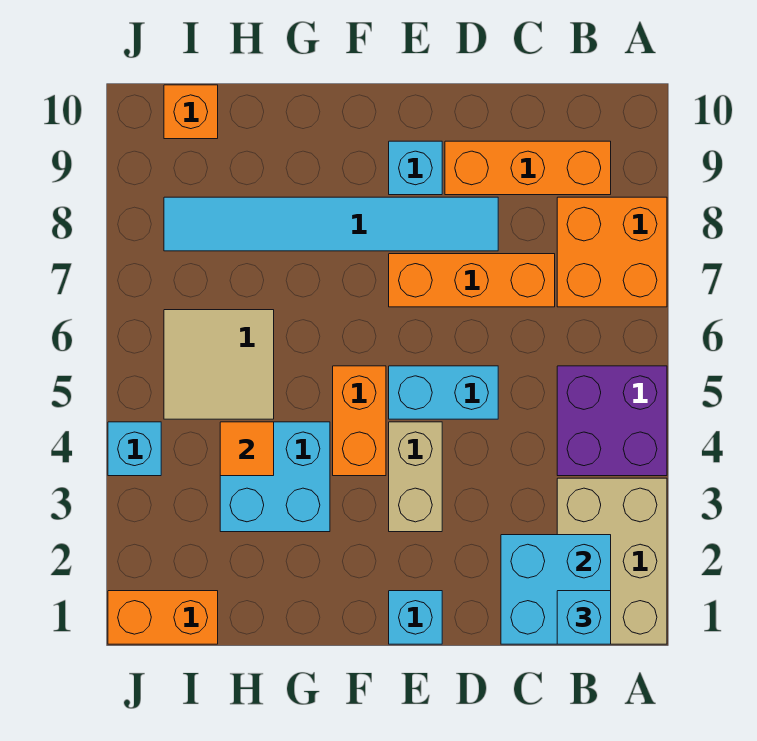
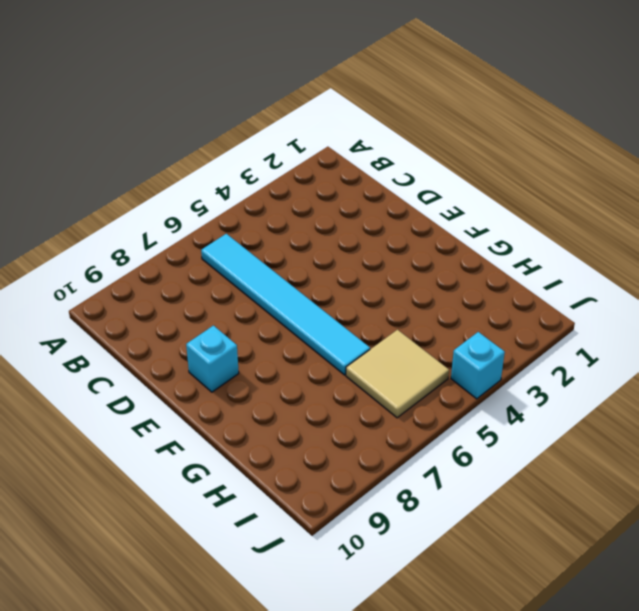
cyan tile B6:G6 level 1 -> cyan tile D8:I8 level 1
none -> tan brick A1:B3 level 1
none -> purple brick A4:B5 level 1
none -> orange brick A7:B8 level 1

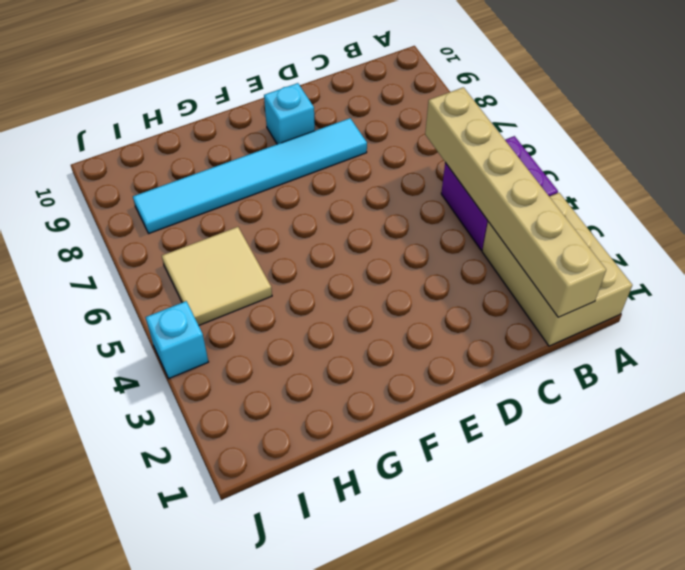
tan brick B1:B6 level 2 -> cyan brick B1:C2 level 2
none -> orange brick A7:B8 level 1
none -> orange brick B9:D9 level 1
none -> orange brick C7:E7 level 1

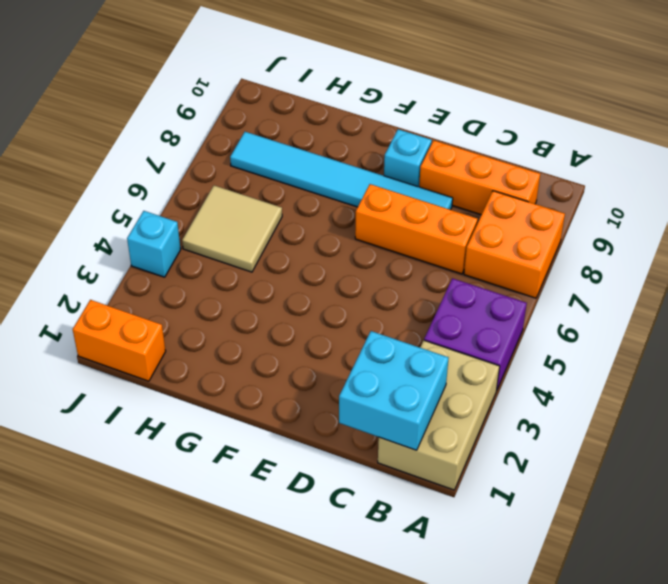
none -> cyan brick D5:E5 level 1
none -> cyan brick E1 level 1
none -> tan brick E3:E4 level 1

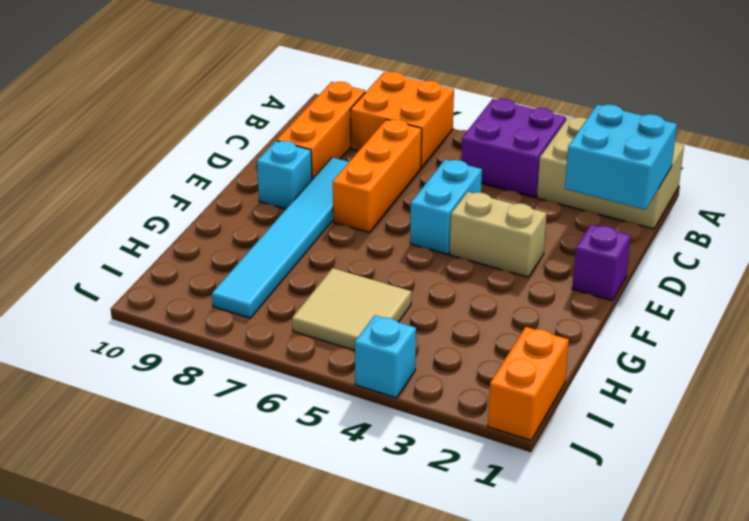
purple brick E1 level 1 -> cyan brick E1 level 1
none -> orange brick F4:F5 level 1
none -> cyan brick G3:H4 level 1
none -> orange brick I10 level 1

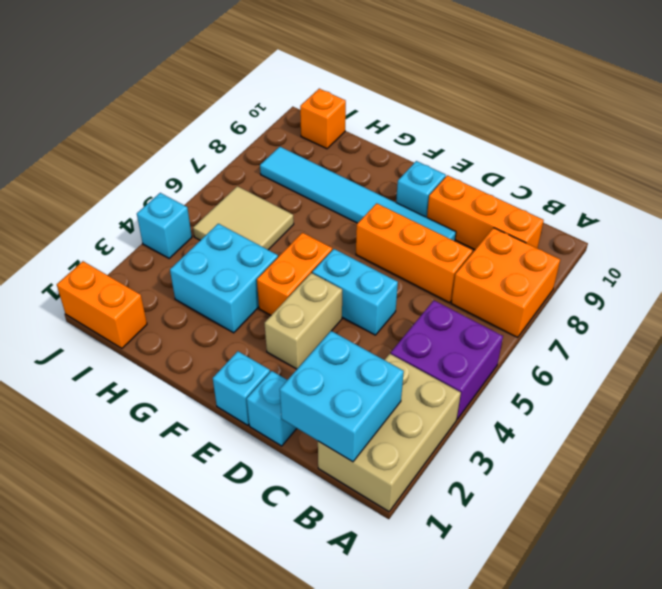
cyan brick D1 level 1 -> cyan brick B1 level 3
none -> orange tile H4 level 2

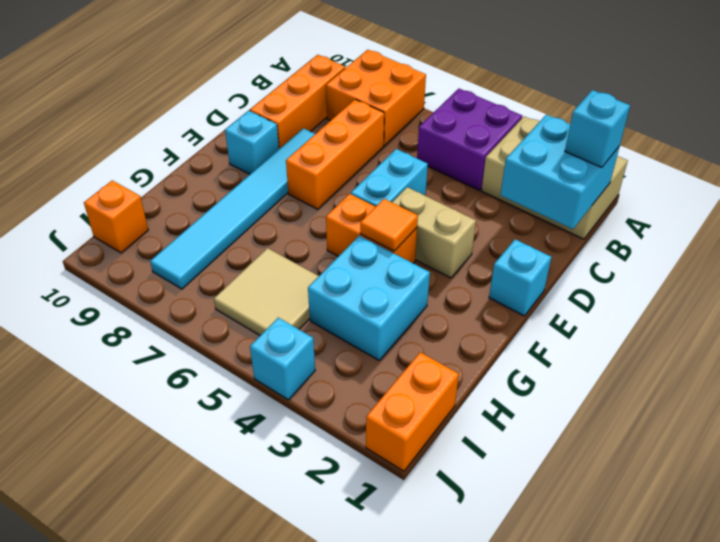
orange tile F4 level 2 -> orange tile H4 level 2

